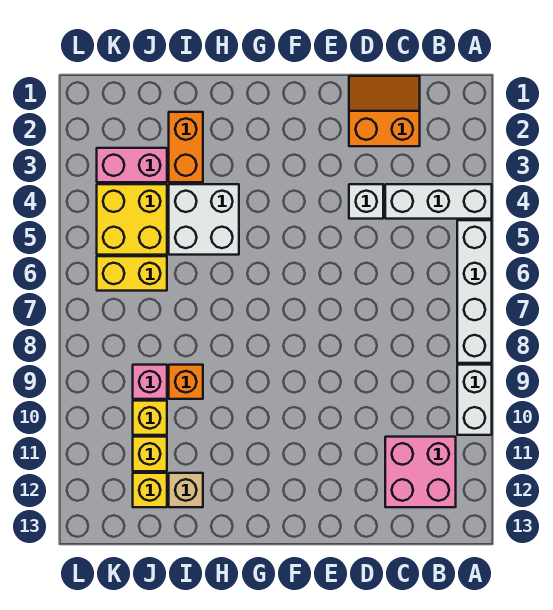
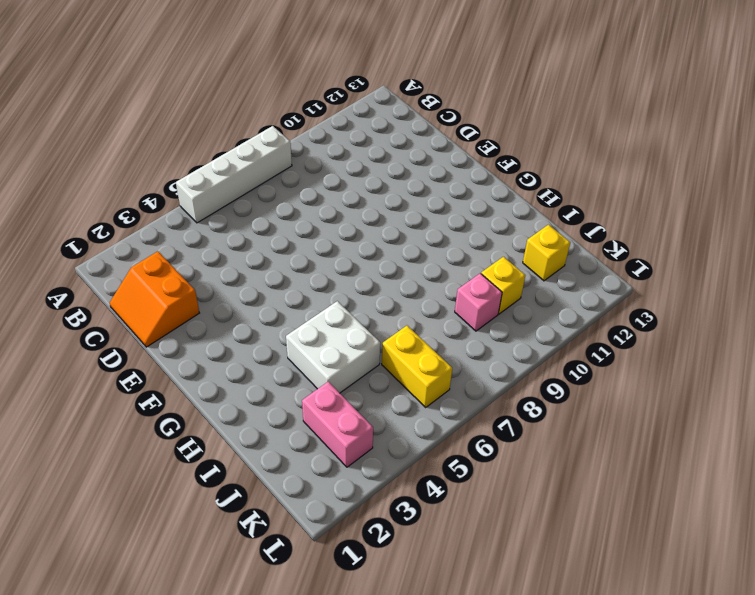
none -> white brick A4:C4 level 1
none -> white brick A9:A10 level 1
none -> pink brick B11:C12 level 1

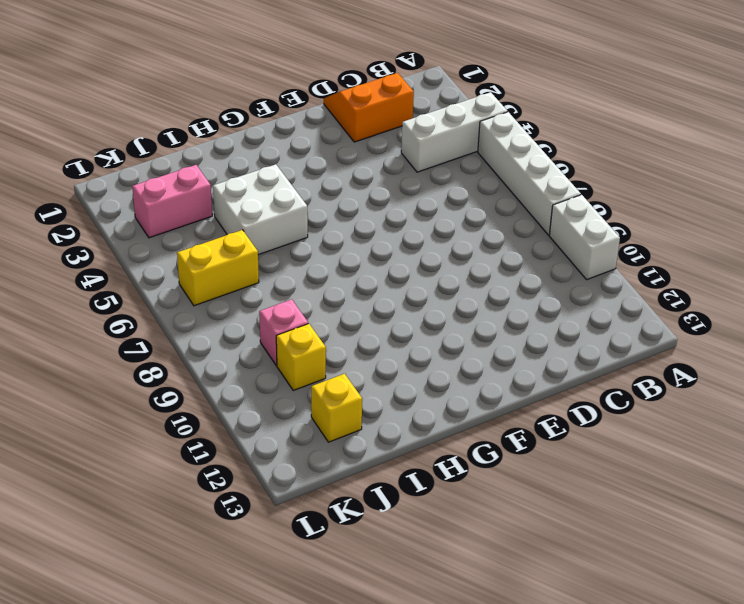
none -> pink brick B11:C12 level 1
none -> white brick D4 level 1
none -> orange brick I2:I3 level 1

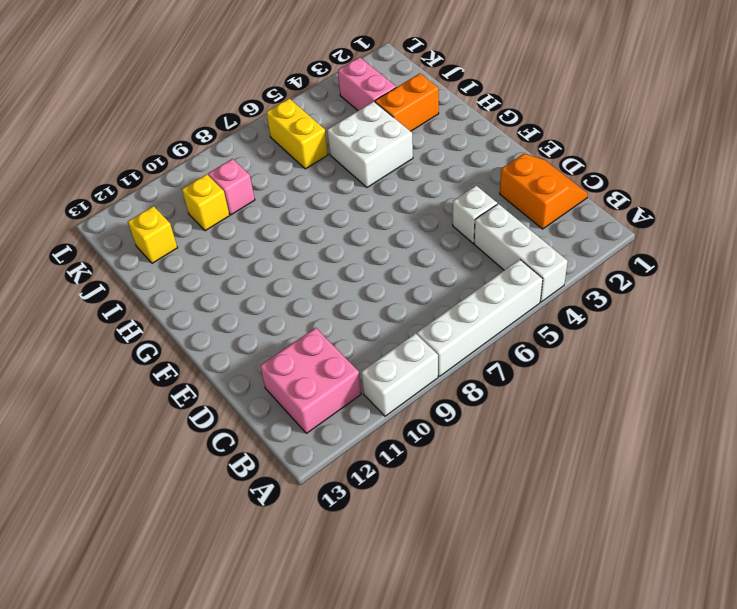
none -> orange brick I9 level 1
none -> tan brick I12 level 1
none -> yellow brick J4:K5 level 1

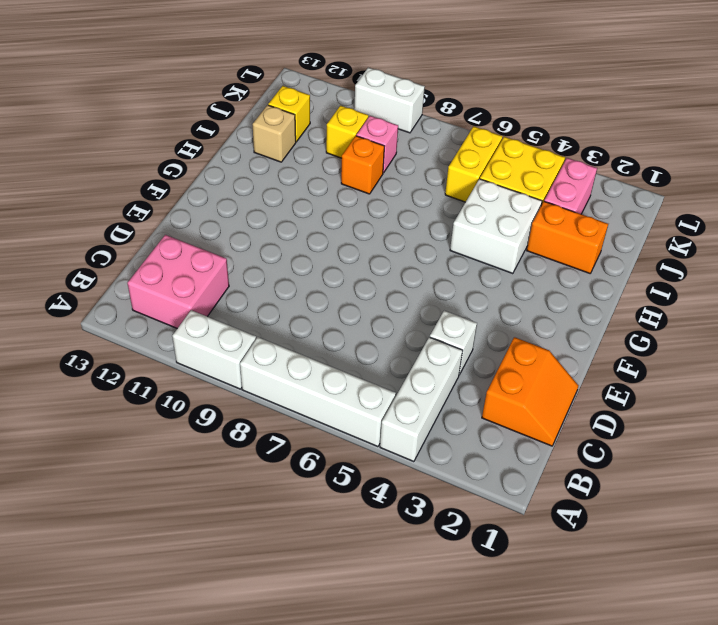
white brick L9:L10 level 1 -> none
none -> yellow brick J11 level 1

